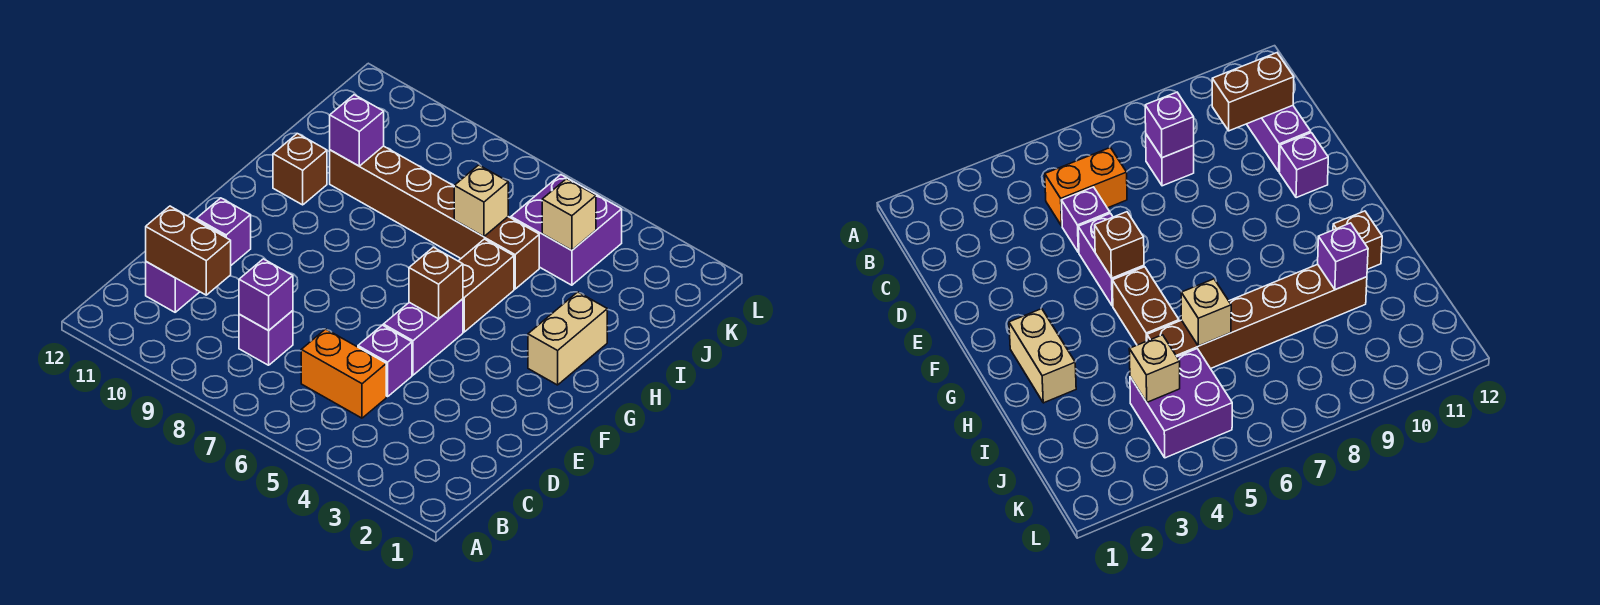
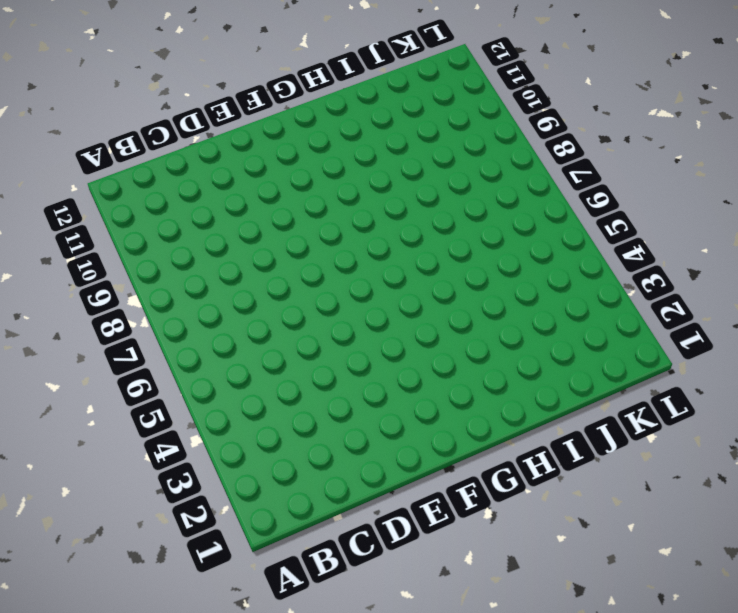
none -> orange brick C5:C6 level 1
none -> purple brick C8 level 1
none -> purple brick C11:D11 level 1

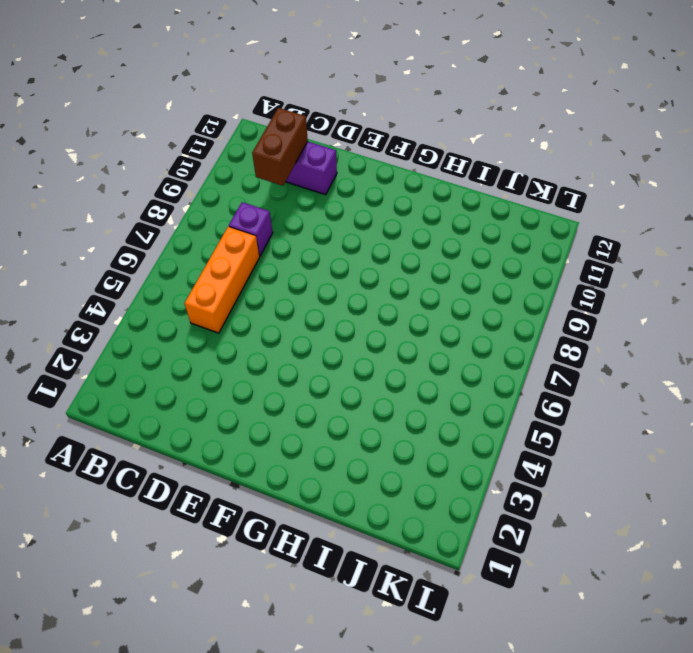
orange brick C5:C7 level 1 -> orange brick C5:C6 level 1
none -> purple brick D5 level 1
none -> purple brick E5:F5 level 1
none -> purple brick E11 level 1

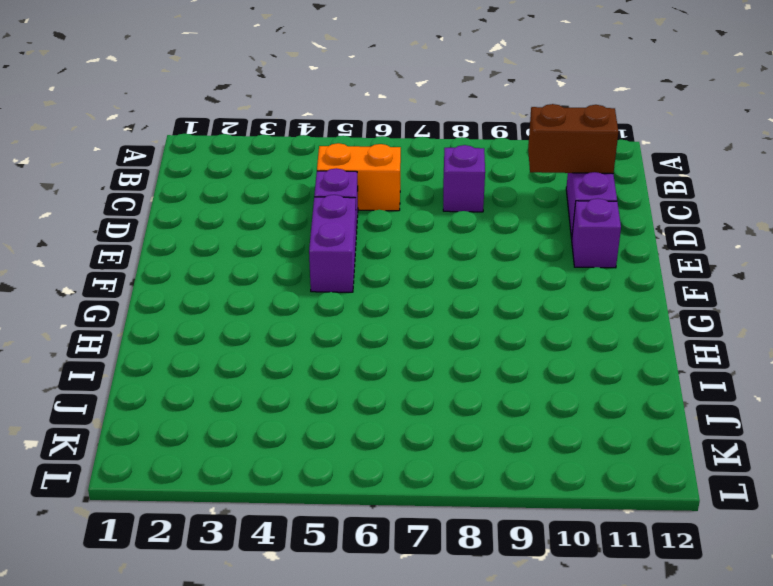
none -> tan brick G2:H2 level 1
none -> brown brick G5:H5 level 1
none -> brown brick H11 level 1

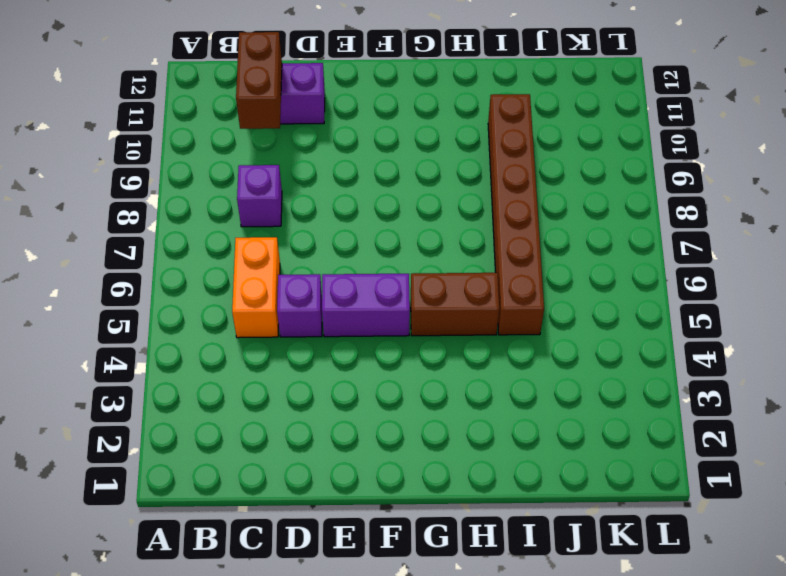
none -> purple brick E11 level 1
none -> tan brick G2:H2 level 1
none -> brown brick H11 level 1

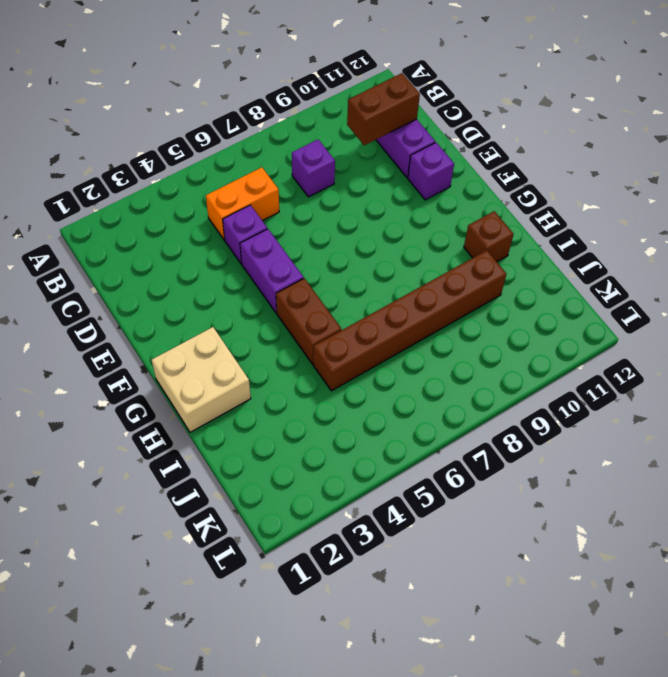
tan brick G1:H2 level 1 -> tan brick G2:H2 level 1
none -> purple brick J4:K5 level 1
none -> purple brick C8 level 2
none -> brown brick F5 level 2

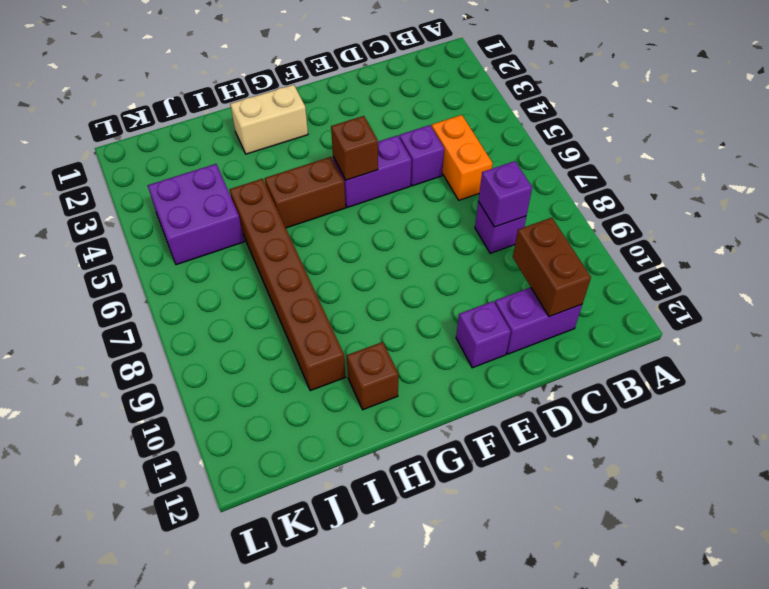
none -> tan brick I6 level 2
none -> purple brick I10 level 2
none -> tan brick J4 level 2

